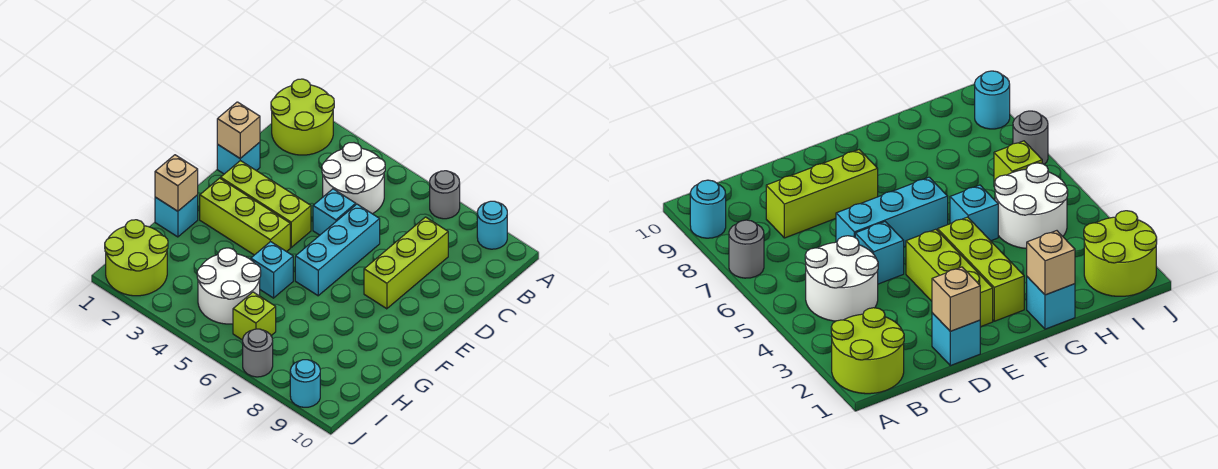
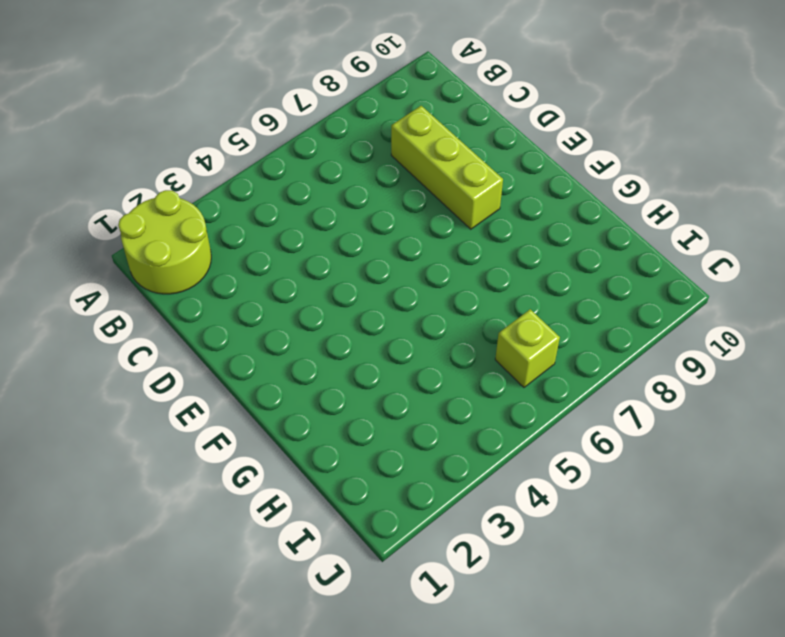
none -> grey round brick A7 level 1
none -> cyan round brick A9 level 1
none -> white round brick B4:C5 level 1

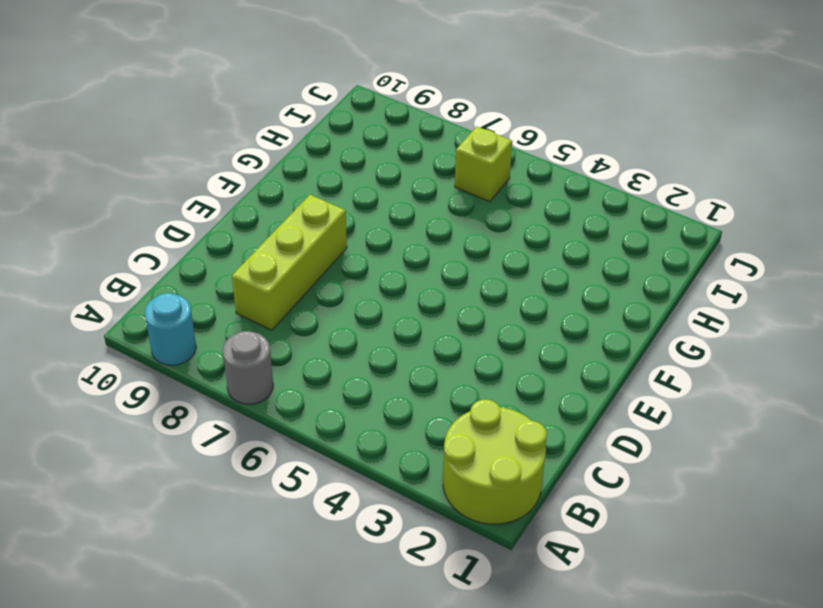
none -> white round brick B4:C5 level 1
none -> cyan brick D1 level 1
none -> cyan brick D5 level 1

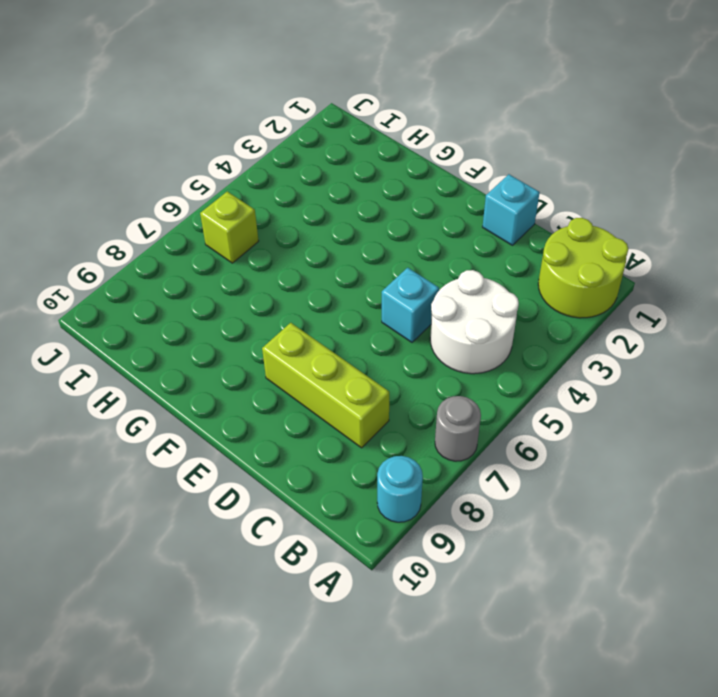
none -> cyan brick D6:F6 level 1
none -> lime brick E2:E4 level 1
none -> lime brick F2:F4 level 1

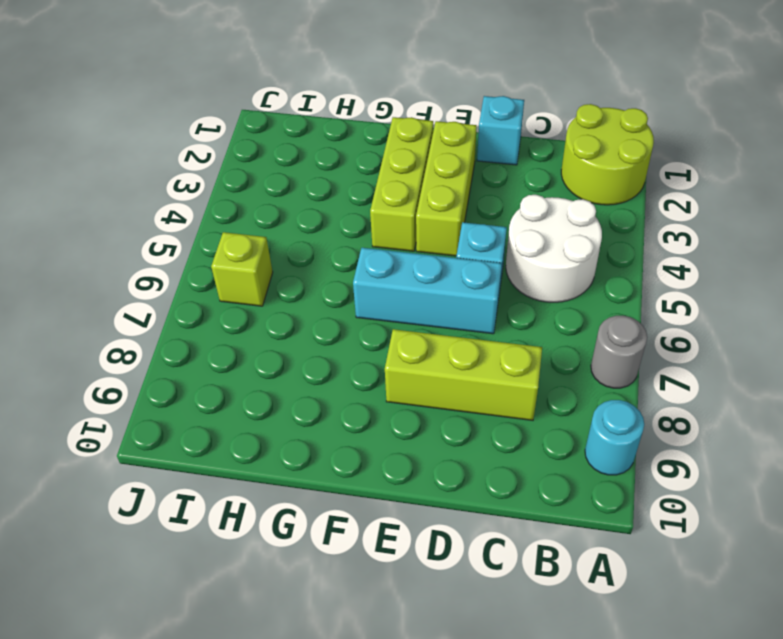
none -> cyan brick G1 level 1
none -> cyan brick G5 level 1
none -> white round brick H4:I5 level 1

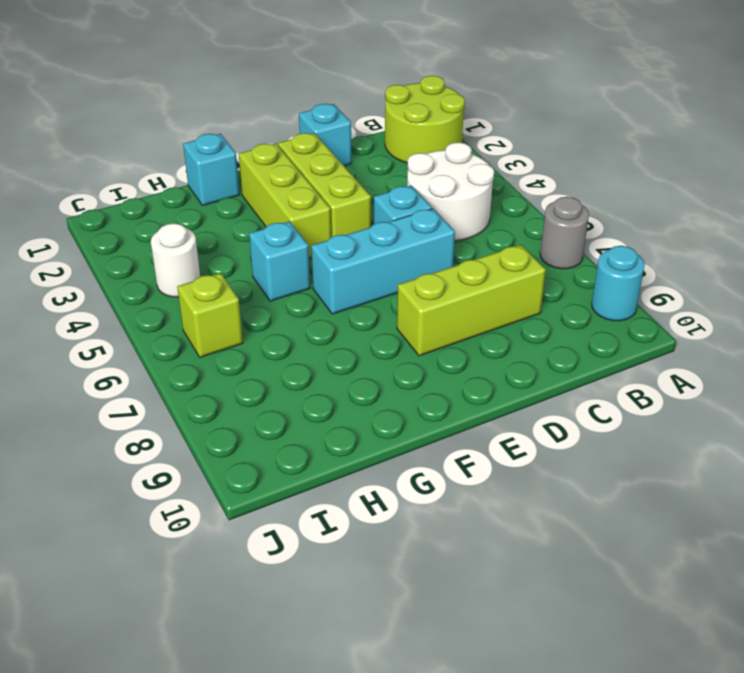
white round brick I4 level 1 -> white round brick H4:I5 level 1
none -> lime round brick I1:J2 level 1
none -> grey round brick J7 level 1
none -> cyan round brick J9 level 1

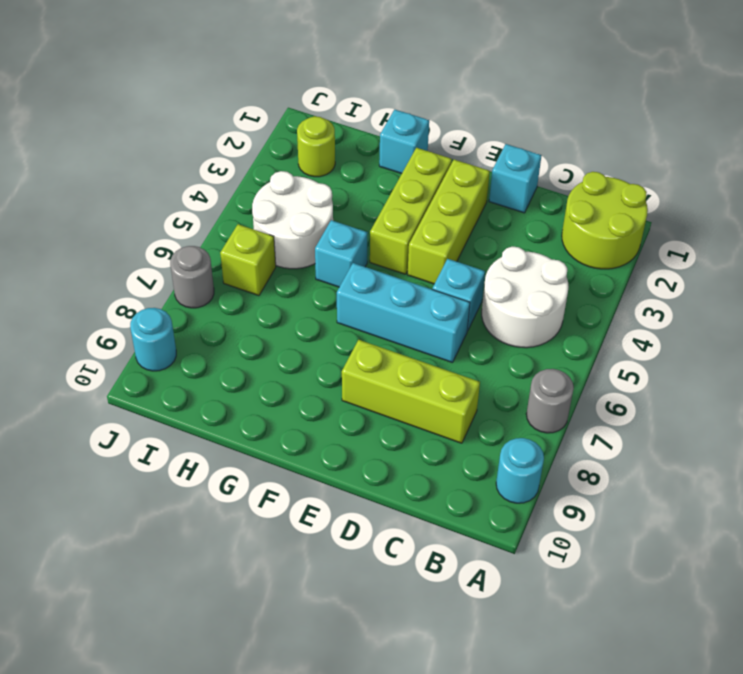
lime round brick I2 level 1 -> lime round brick I1:J2 level 1
none -> tan brick D1 level 2
none -> tan brick G1 level 2

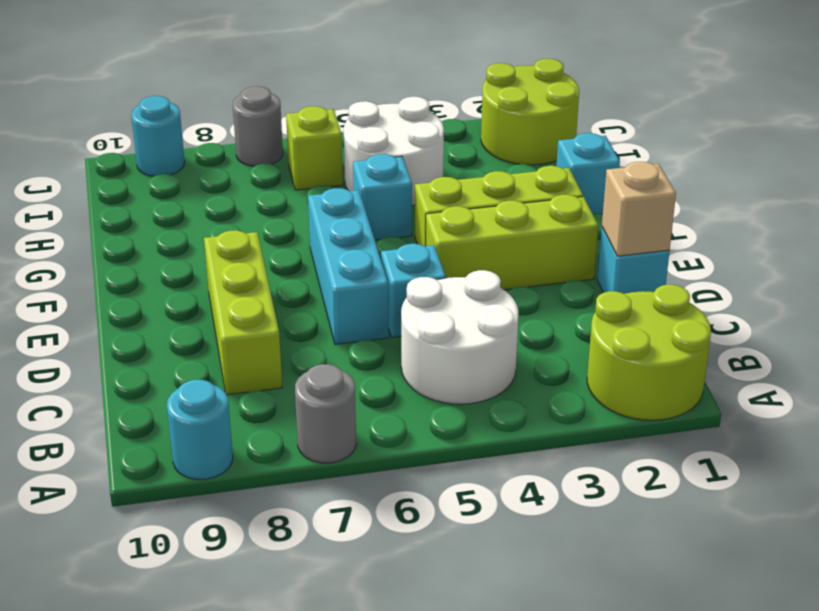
none -> tan brick G1 level 2

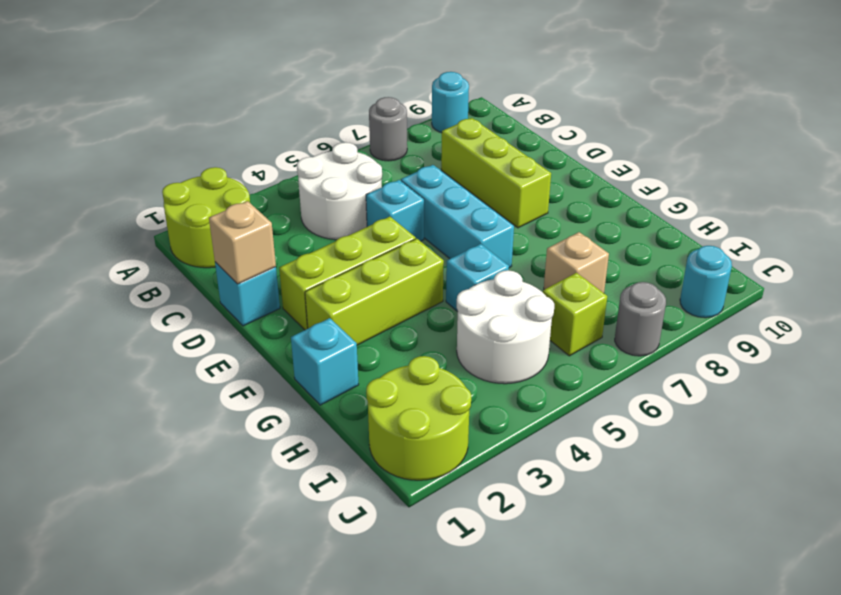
tan brick H7 level 1 -> tan brick G1 level 2

